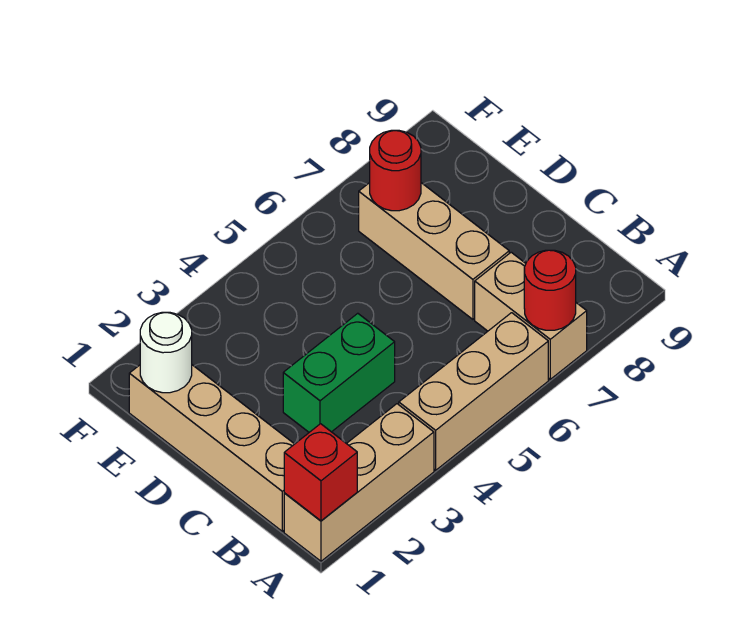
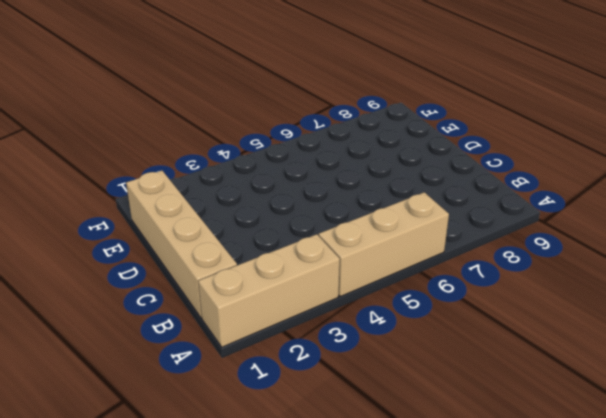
none -> tan brick A7:B7 level 1
none -> green brick C3:C4 level 1

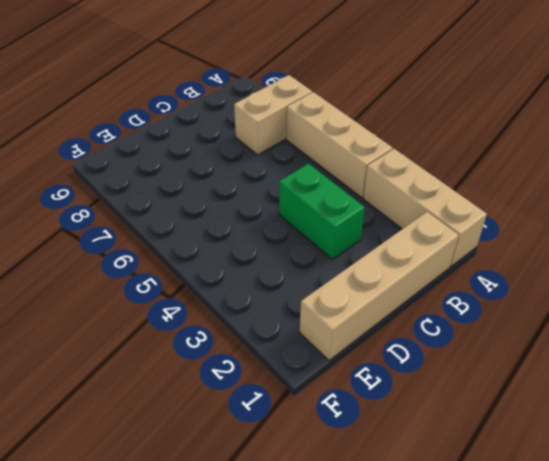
none -> tan brick C7:E7 level 1
none -> red brick A1 level 2

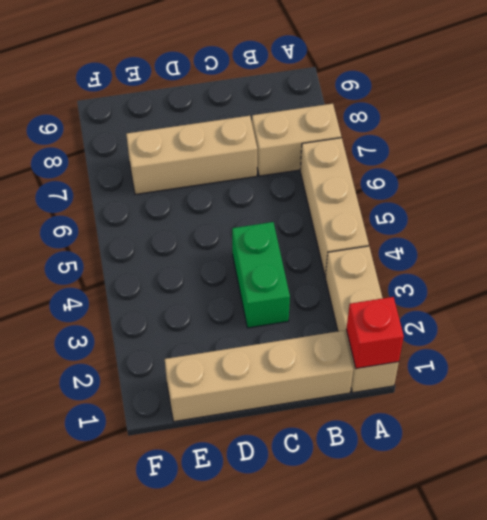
none -> red round brick A7 level 2
none -> white round brick E1 level 2

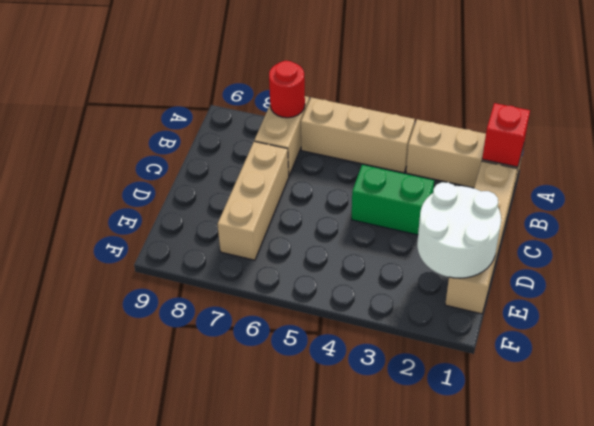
white round brick D1:E2 level 2 -> white round brick E1 level 2
none -> red round brick E7 level 2

